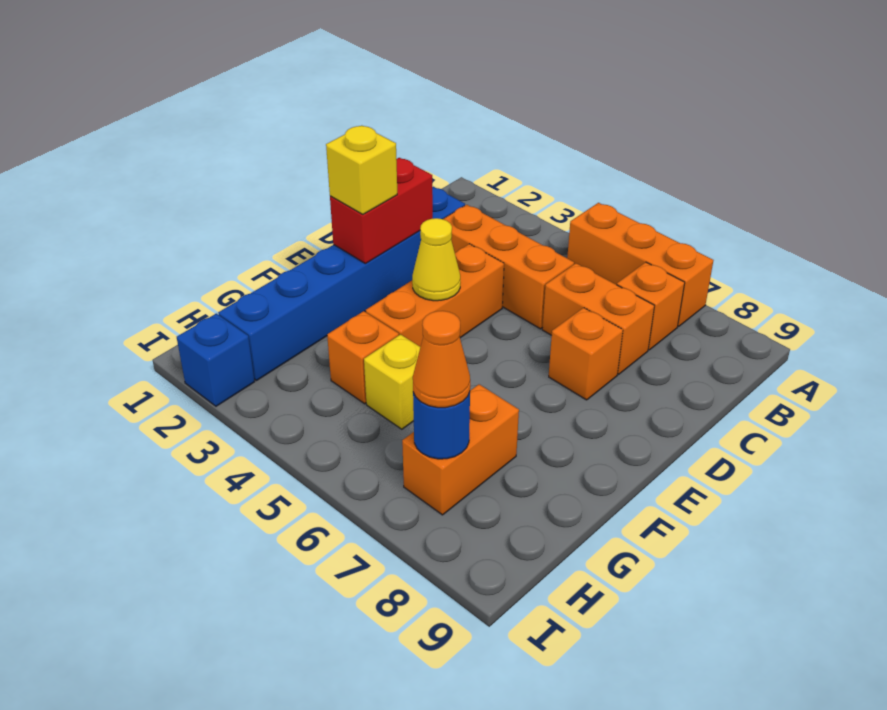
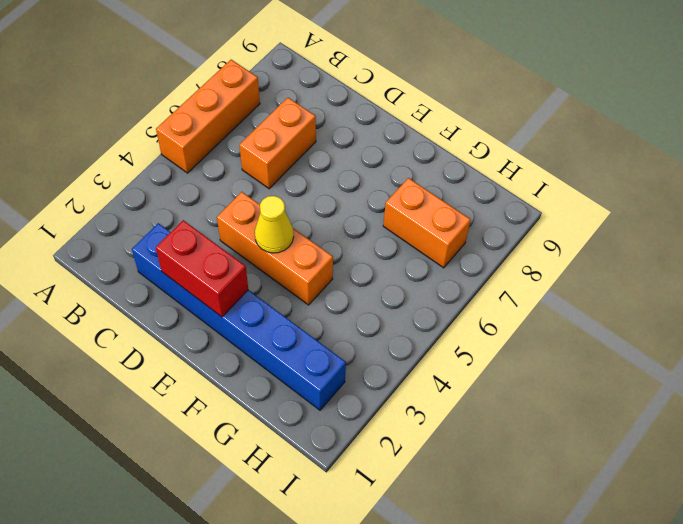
none -> orange brick B7 level 1
none -> orange brick C3:C5 level 1
none -> orange brick D7 level 1

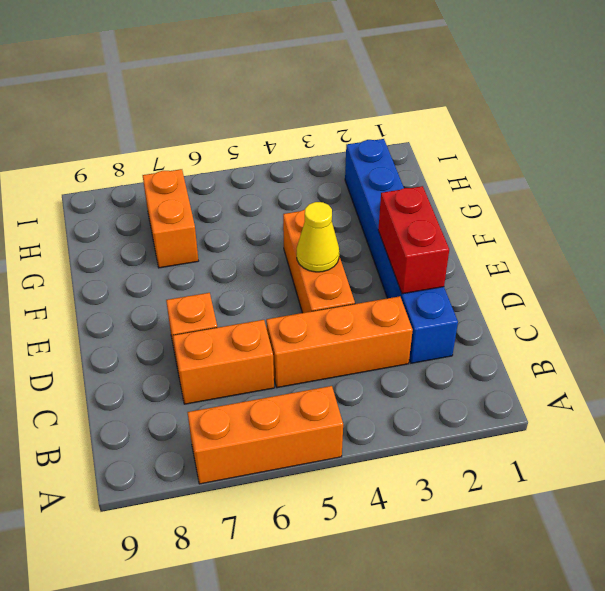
none -> orange brick B7 level 1
none -> orange brick G4 level 1
none -> yellow brick G5 level 1

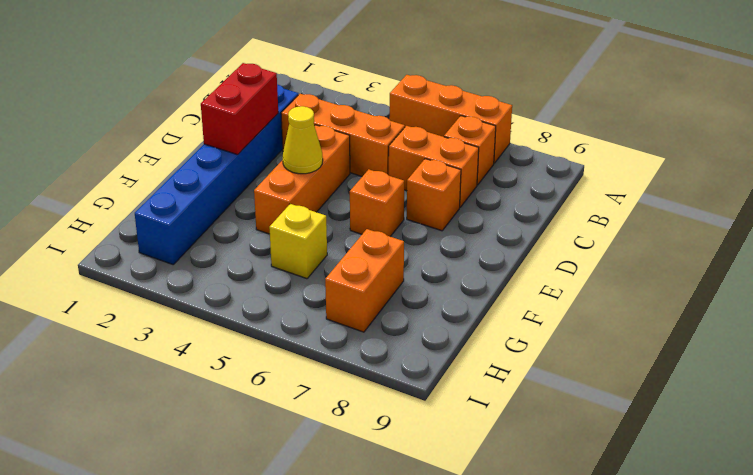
orange brick E6 level 1 -> orange brick G4 level 1
none -> blue brick I2 level 1
none -> blue round brick H7 level 2
none -> yellow brick E2 level 3

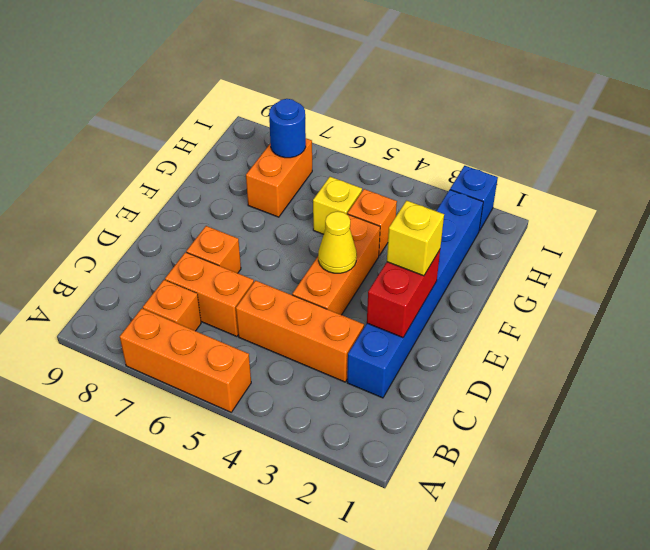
none -> orange cone H7 level 3

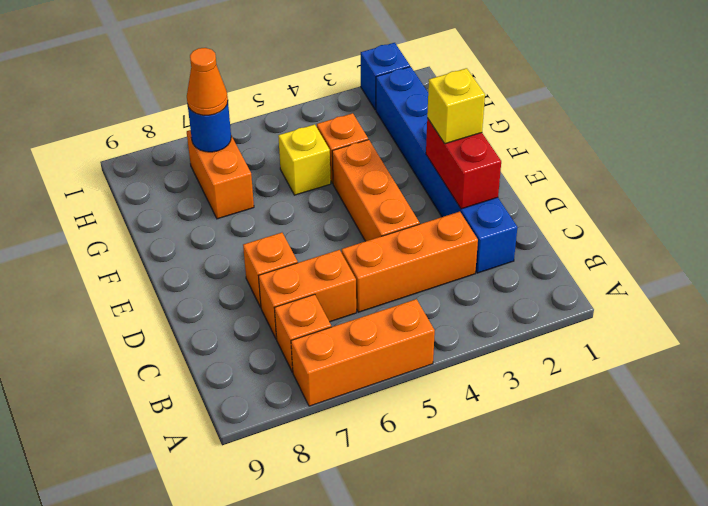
none -> yellow cone E4 level 2

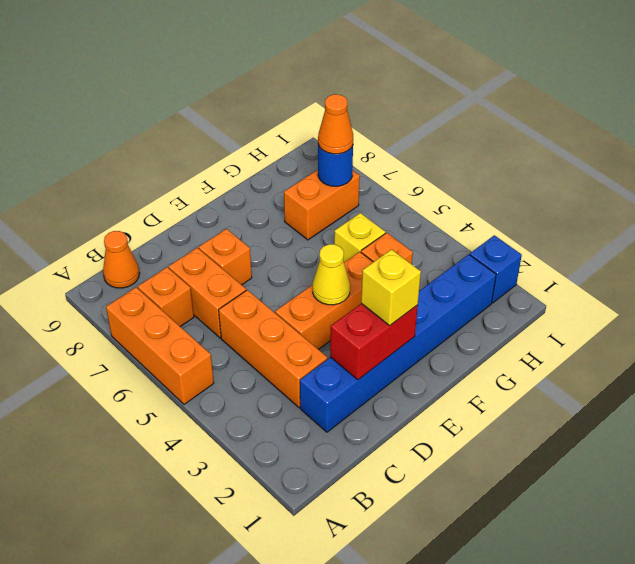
orange cone B9 level 1 -> none

